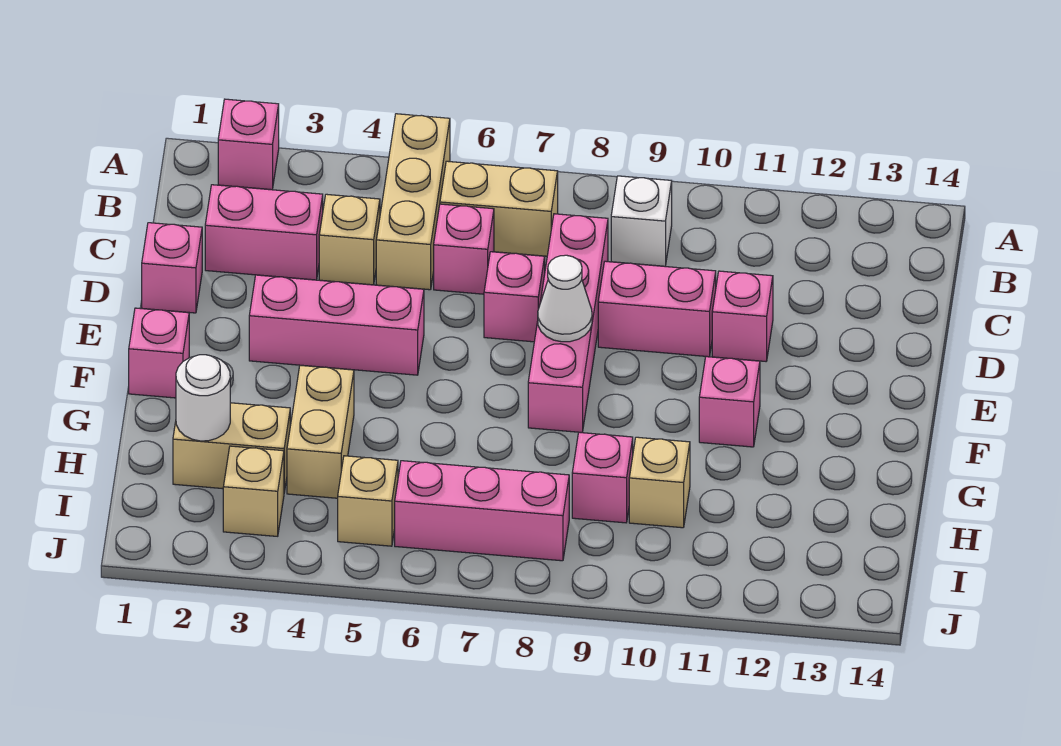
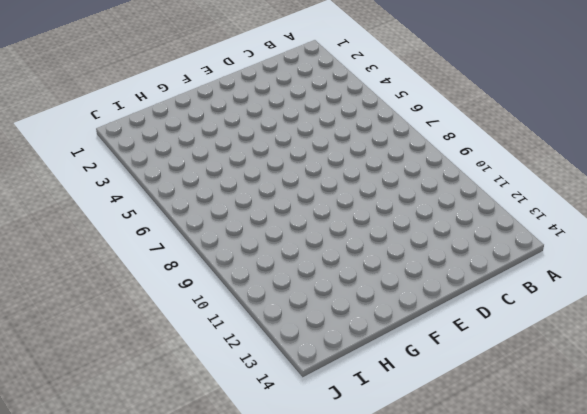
none -> pink brick A2 level 1
none -> tan brick A5:C5 level 1
none -> tan brick B6:B7 level 1

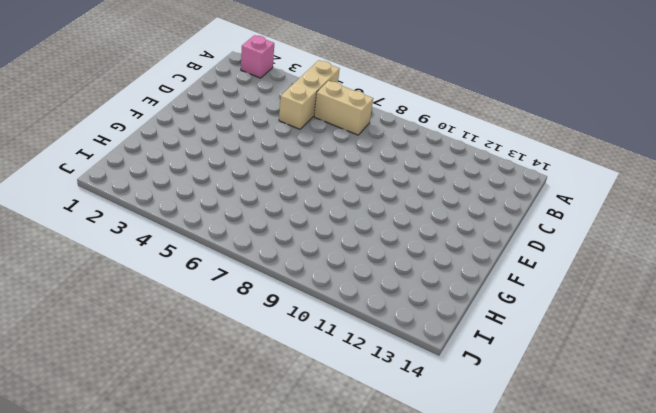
none -> white brick B9 level 1
none -> pink brick C2:C3 level 1
none -> tan brick C4 level 1

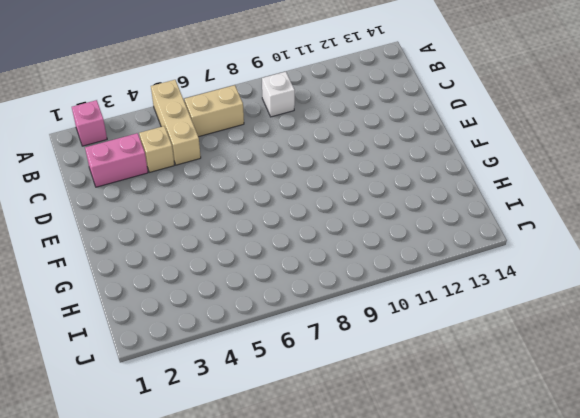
none -> pink brick C6 level 1
none -> pink brick C8:F8 level 1
none -> pink brick D1 level 1

